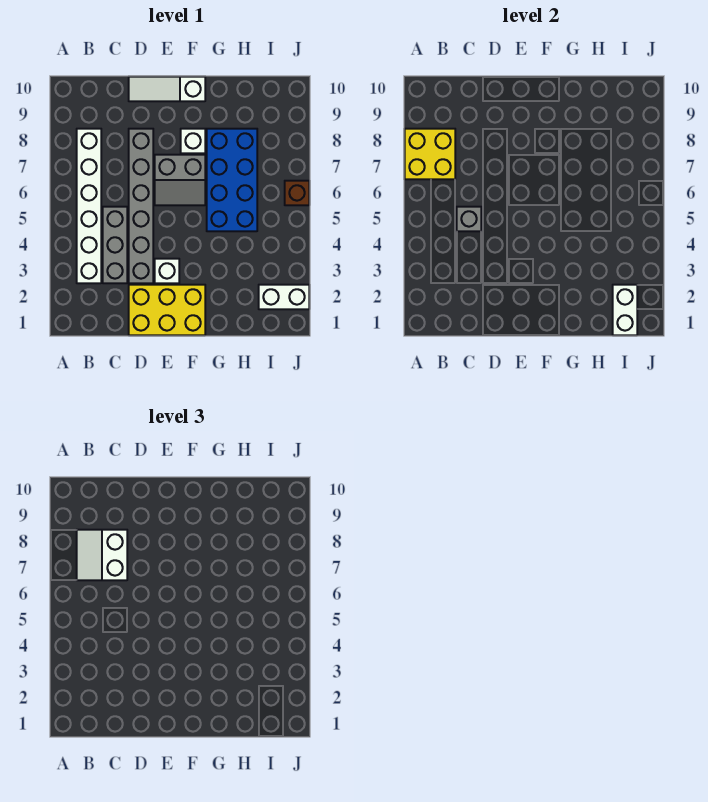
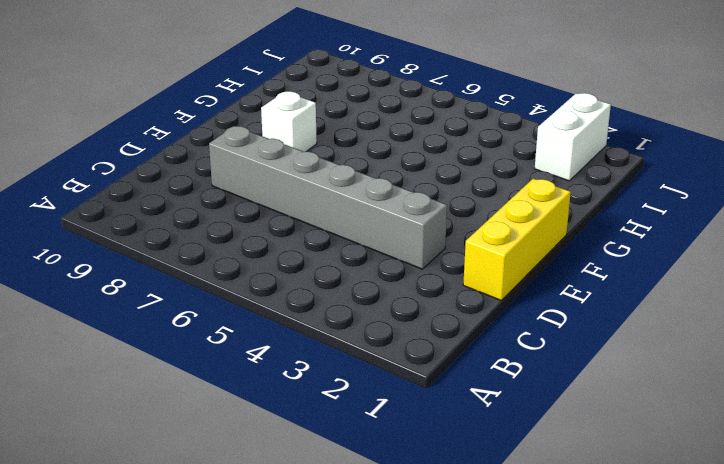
yellow brick D1:F1 level 1 -> yellow brick D1:F2 level 1
none -> white brick B3:B8 level 1
none -> grey brick C3:C5 level 1
none -> white slope D10:F10 level 1 top F

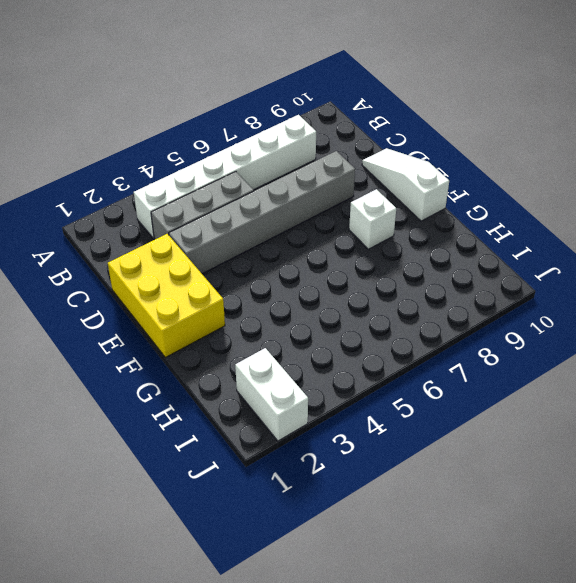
none -> white brick E3 level 1
none -> grey slope E6:F7 level 1 top 7
none -> blue brick G5:H8 level 1

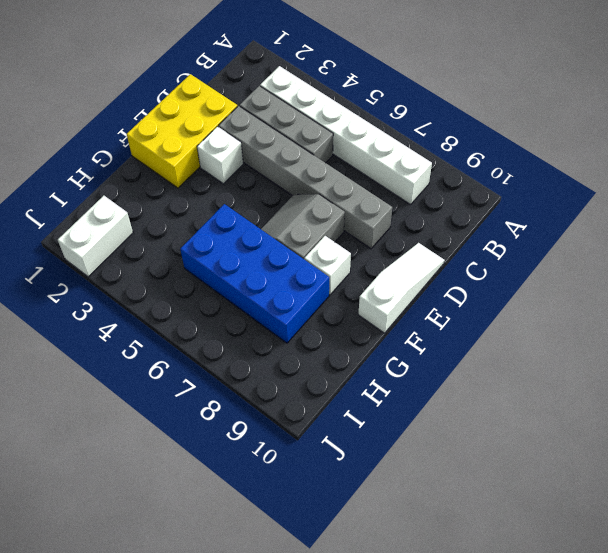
none -> brown brick J6 level 1
none -> yellow brick A7:B8 level 2
none -> grey brick C5 level 2

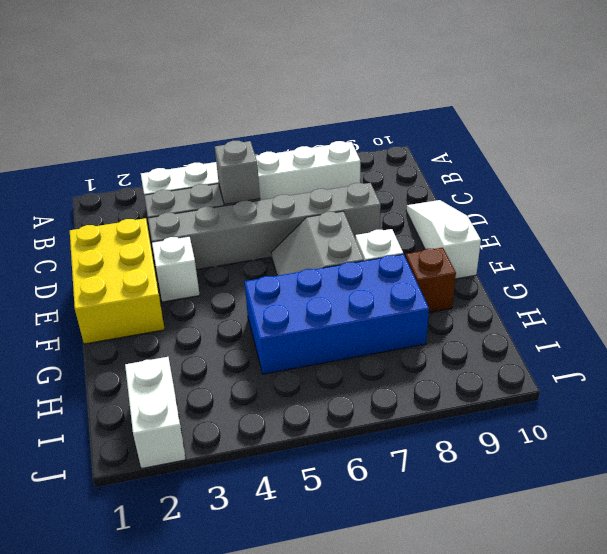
brown brick G9 level 1 -> brown brick J6 level 1
none -> yellow brick A7:B8 level 2
none -> white brick I1:I2 level 2
none -> white slope B7:C8 level 3 top C

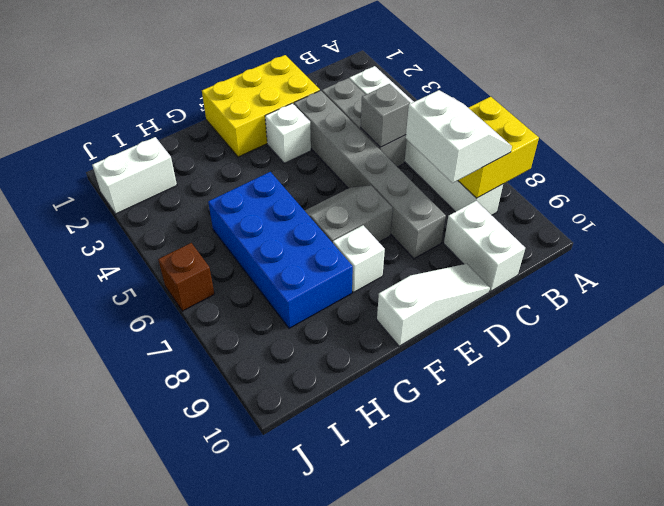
white brick C9:C10 level 1 -> white brick I1:I2 level 2

